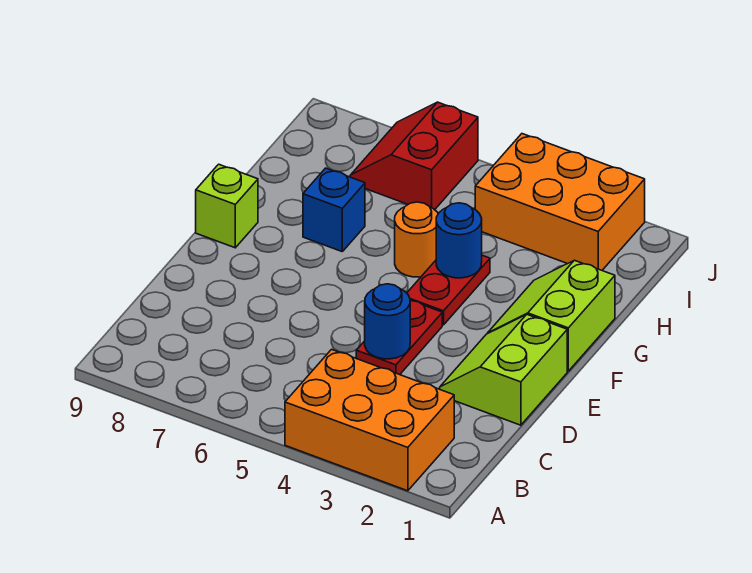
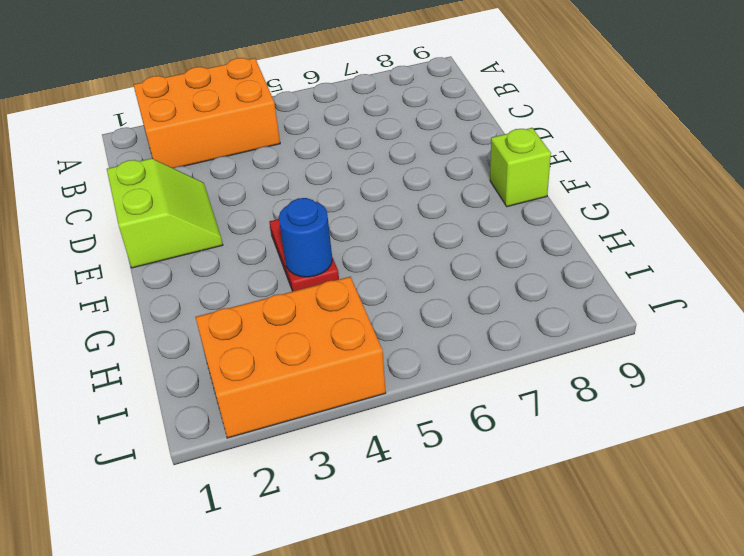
none -> red plate D4:E4 level 1
none -> lime slope F1:G2 level 1 top 1
none -> orange round brick G5 level 1

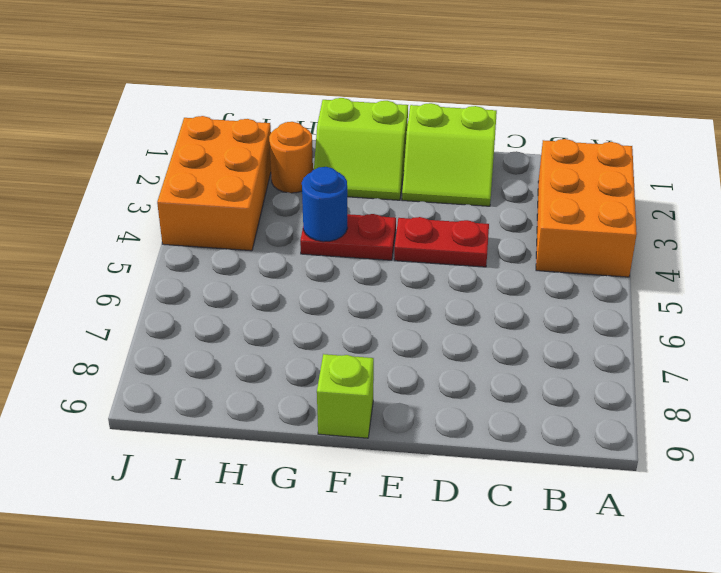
orange round brick H2 level 1 -> orange round brick G5 level 1
none -> blue brick G7 level 1
none -> red slope I6:J7 level 1 top 6
none -> blue round brick D4 level 2

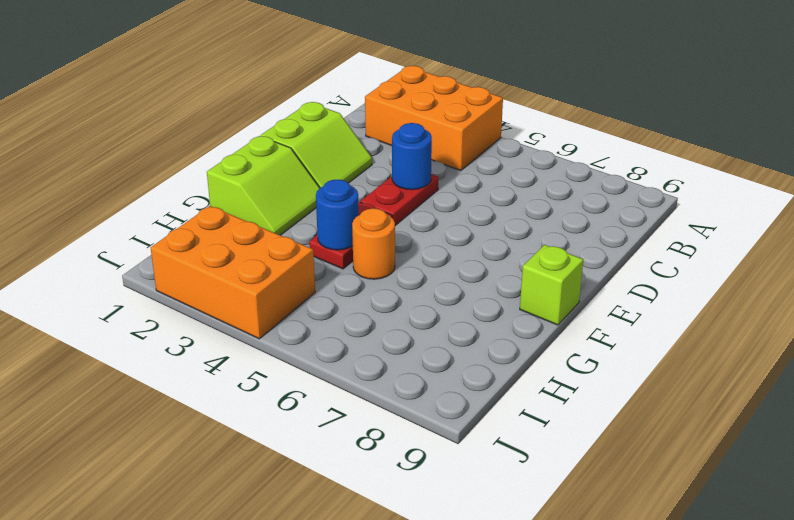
none -> blue brick G7 level 1
none -> red slope I6:J7 level 1 top 6

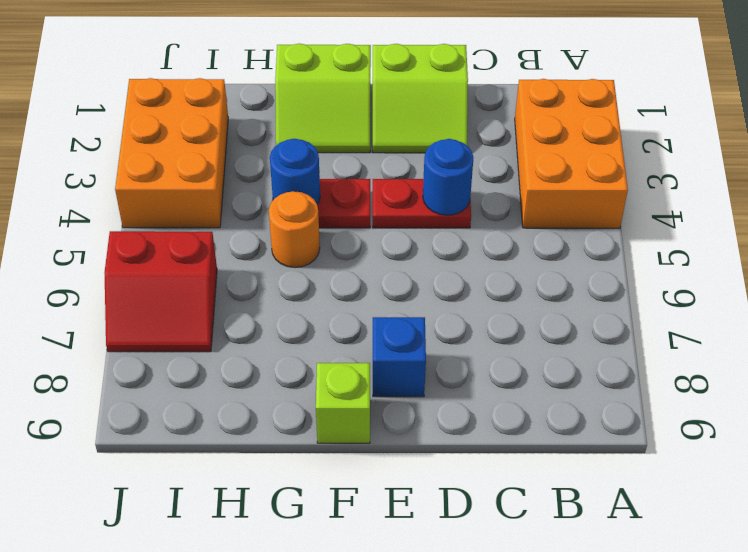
blue brick E8 level 1 -> blue brick G7 level 1

